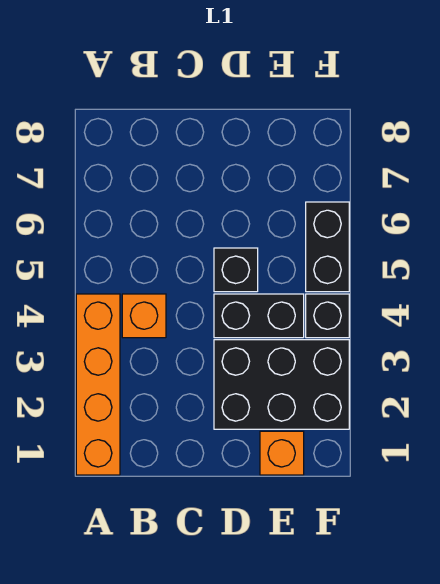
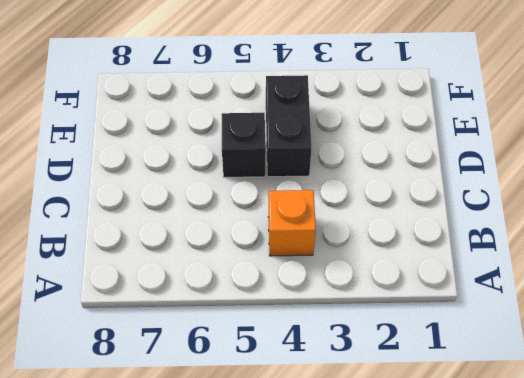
none -> orange brick A1:A4 level 1
none -> black brick D2:F3 level 1

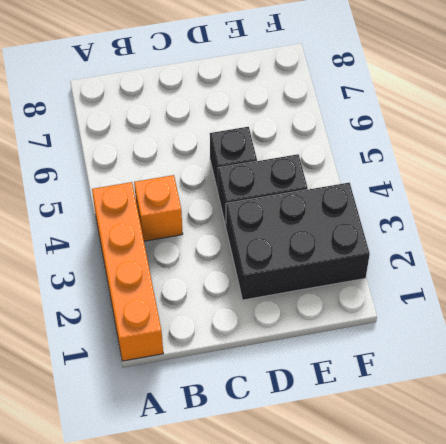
none -> orange brick E1 level 1
none -> black brick F4 level 1

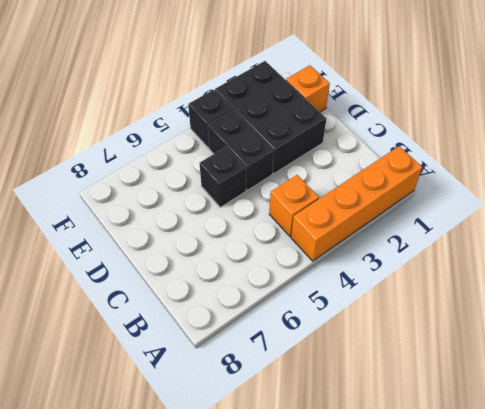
none -> black brick F5:F6 level 1

